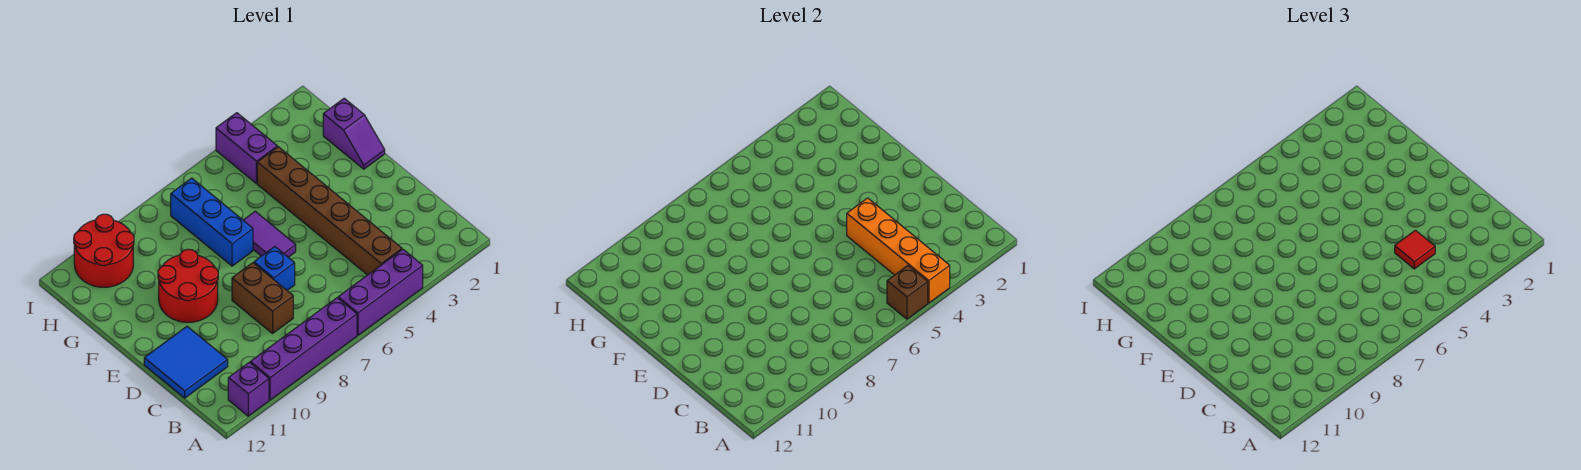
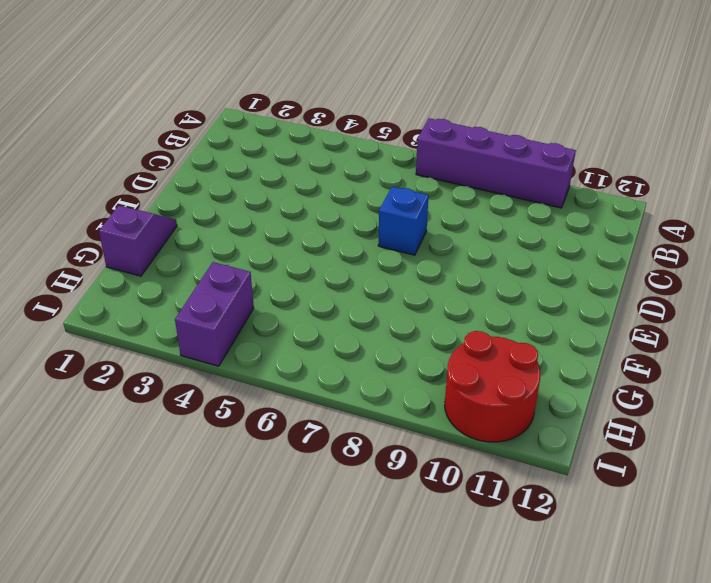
none -> purple brick A4:A6 level 1
none -> purple brick A11 level 1
none -> brown brick B4:G4 level 1

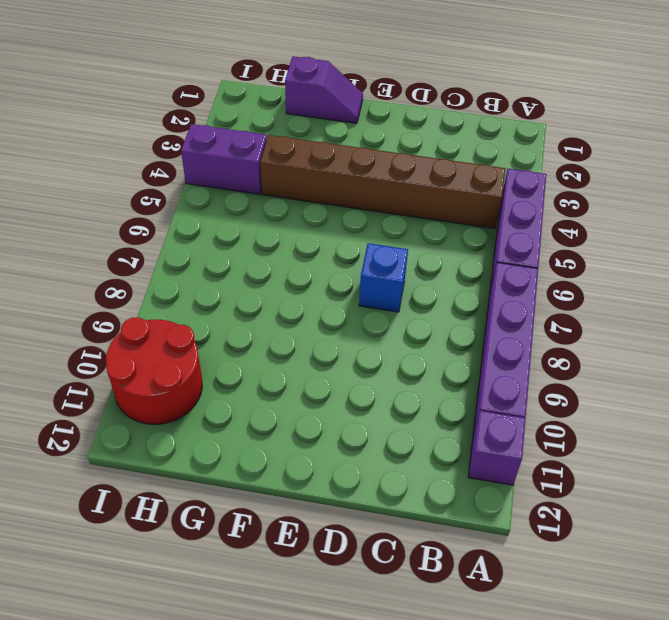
none -> brown brick C8:D8 level 1
none -> blue tile C11:D12 level 1
none -> purple tile E6:F6 level 1

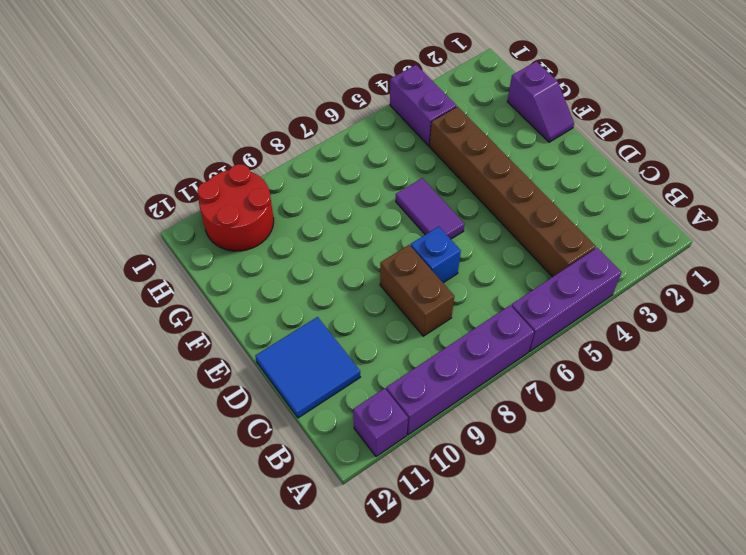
none -> red round brick E9:F10 level 1
none -> blue brick F7:H7 level 1
none -> orange brick A4:D4 level 2

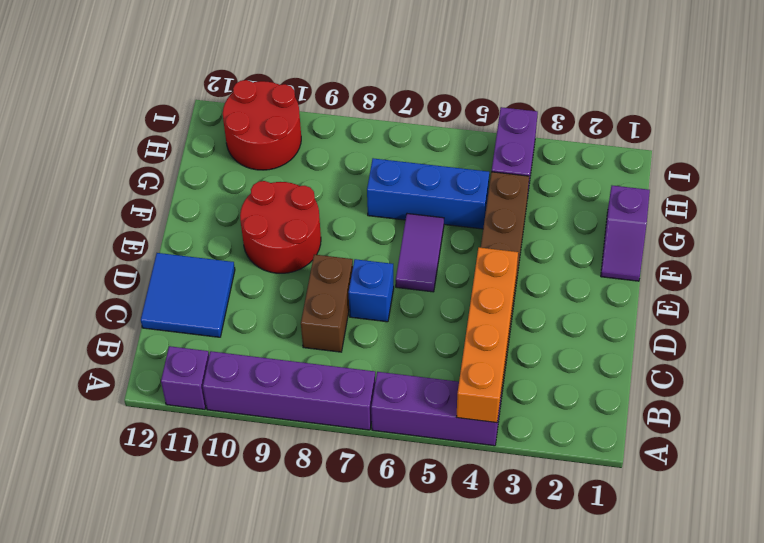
blue brick G5:G7 level 1 -> blue brick F7:H7 level 1
none -> brown brick A5 level 2
none -> red tile C4 level 3

